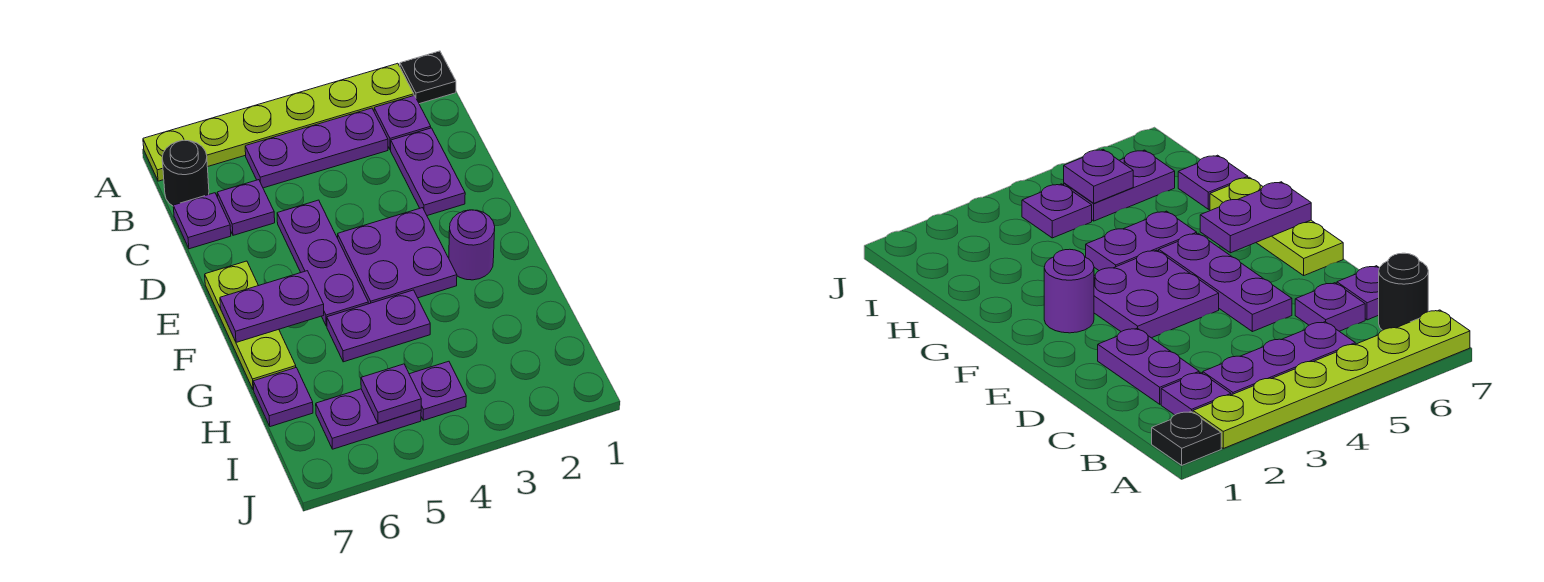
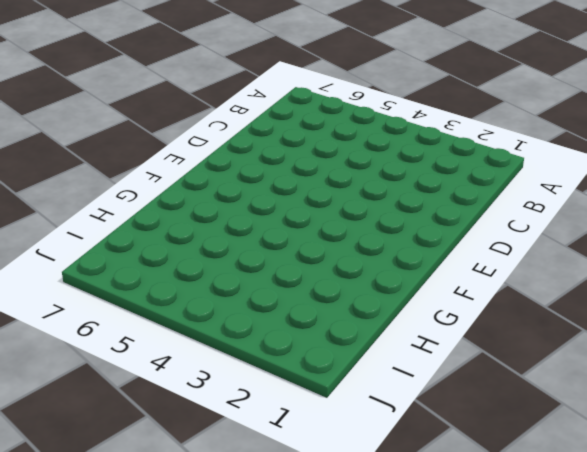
none -> black plate A1 level 1
none -> lime plate A2:A7 level 1
none -> purple plate B2 level 1

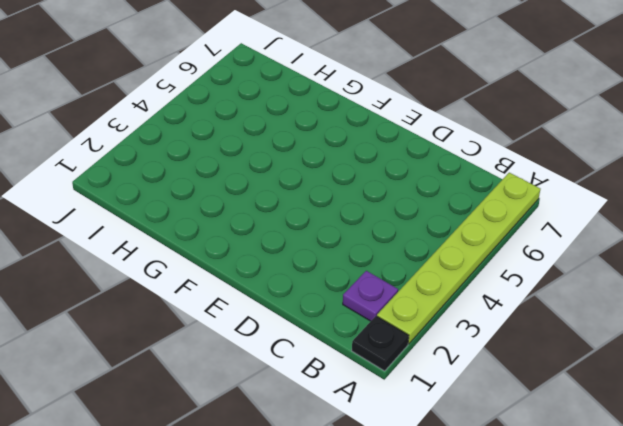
none -> purple plate B3:B5 level 1
none -> black round brick B7 level 1
none -> purple plate C2:D2 level 1

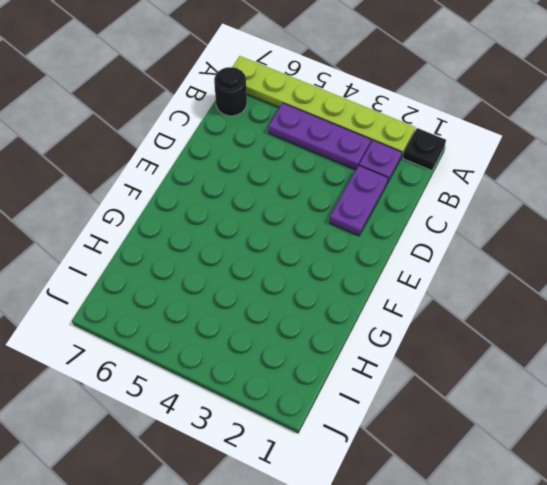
none -> purple plate C6 level 1
none -> purple plate C7 level 1
none -> purple plate D5:F5 level 1

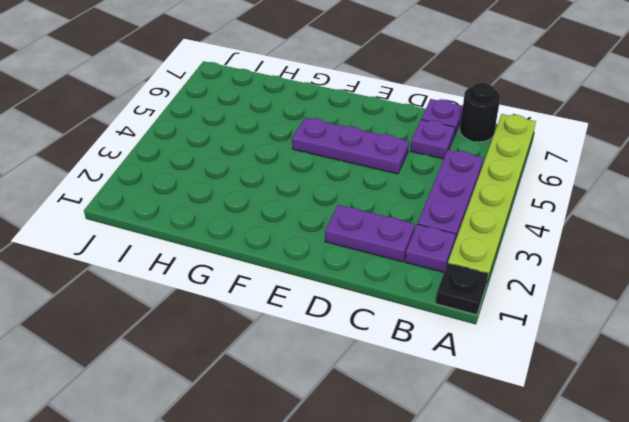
none -> purple plate E3:F4 level 1
none -> lime plate E7:G7 level 1
none -> purple round brick F2 level 1

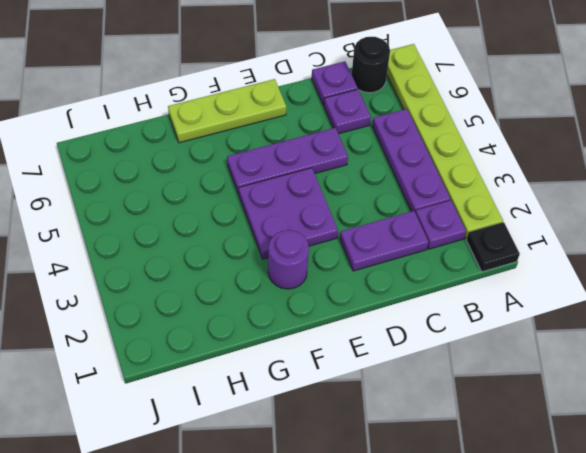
none -> purple plate G4:G5 level 1
none -> purple plate H7 level 1
none -> purple plate I4 level 1

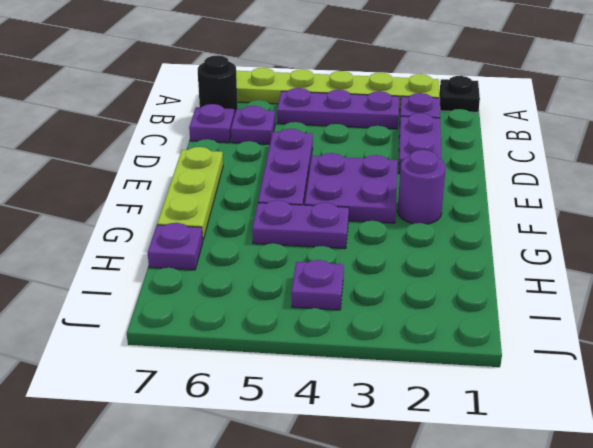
none -> purple plate I5:I6 level 1
none -> purple plate F6:F7 level 2
none -> purple plate I5 level 2

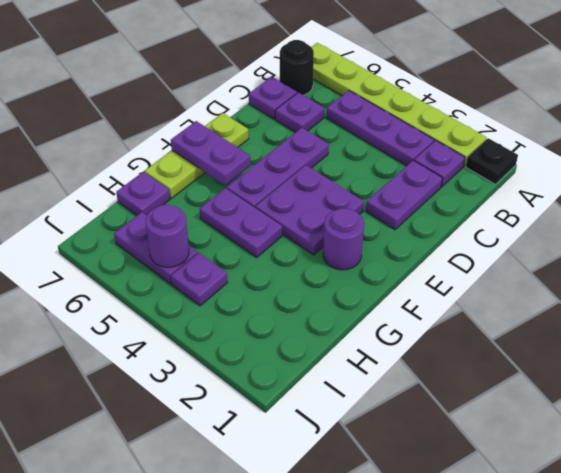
purple round brick I5 level 2 -> purple plate I5 level 2

